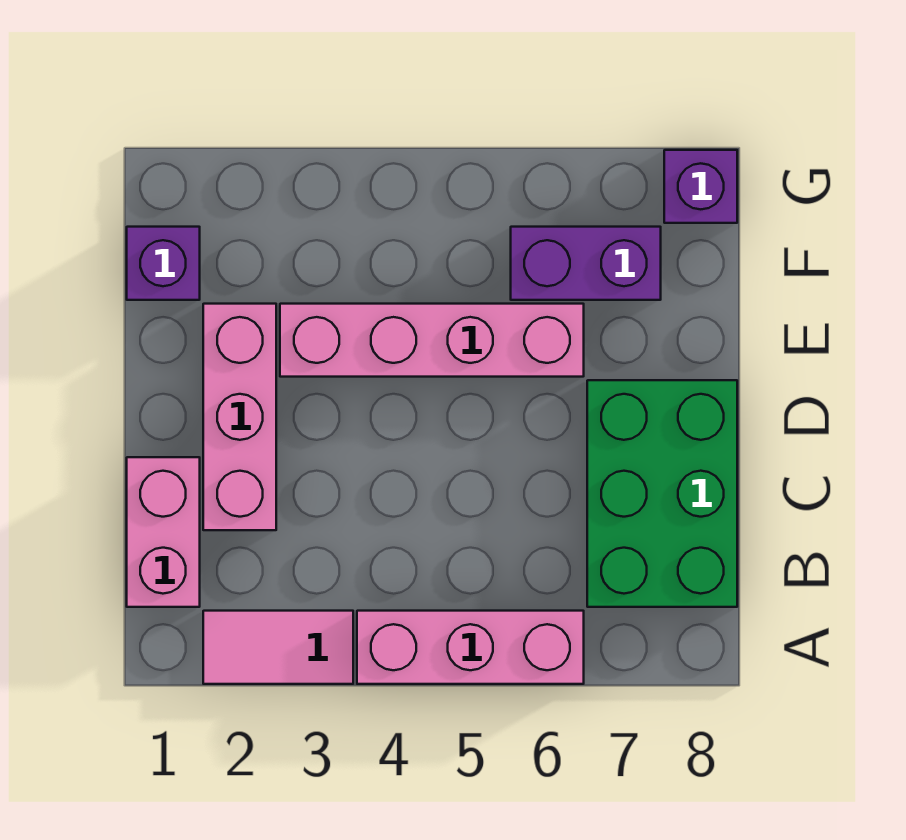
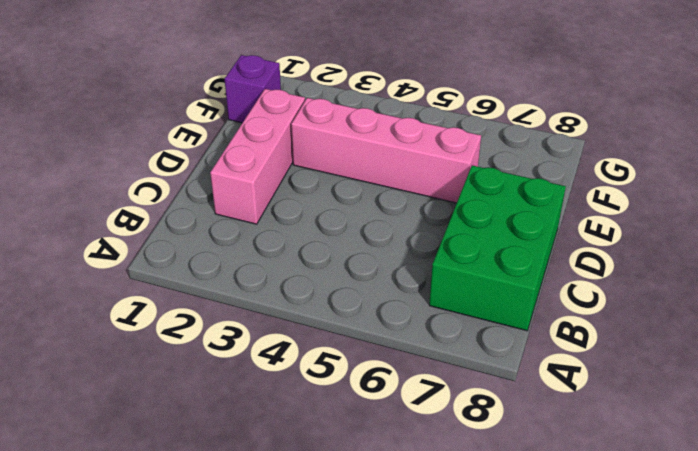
none -> pink tile A2:A3 level 1
none -> pink brick A4:A6 level 1

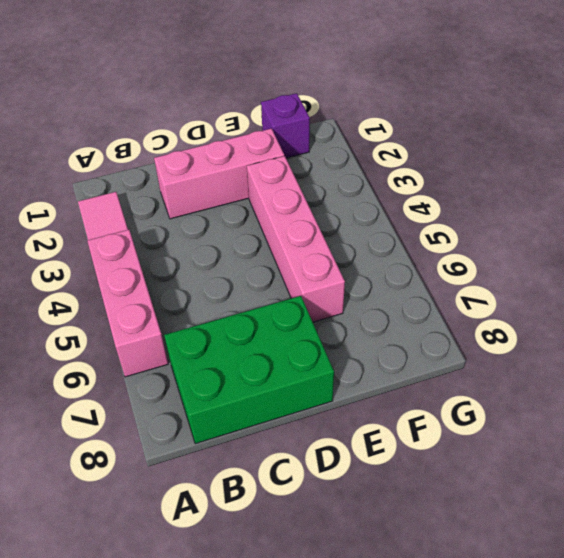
none -> pink brick B1:C1 level 1
none -> purple brick F6:F7 level 1

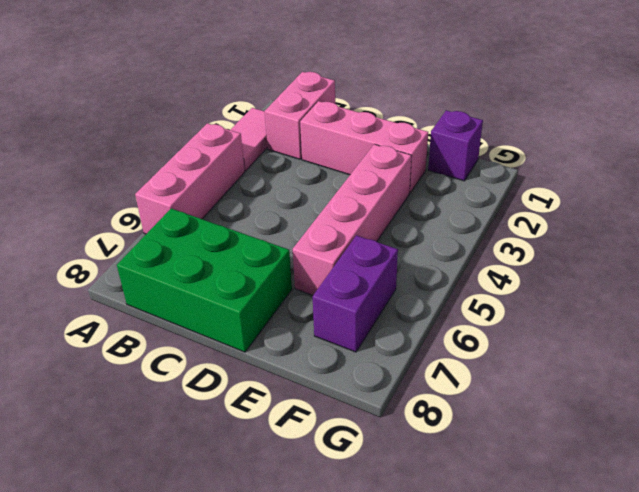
pink brick B1:B2 level 1 -> pink brick B1:C1 level 1
none -> purple brick G8 level 1

